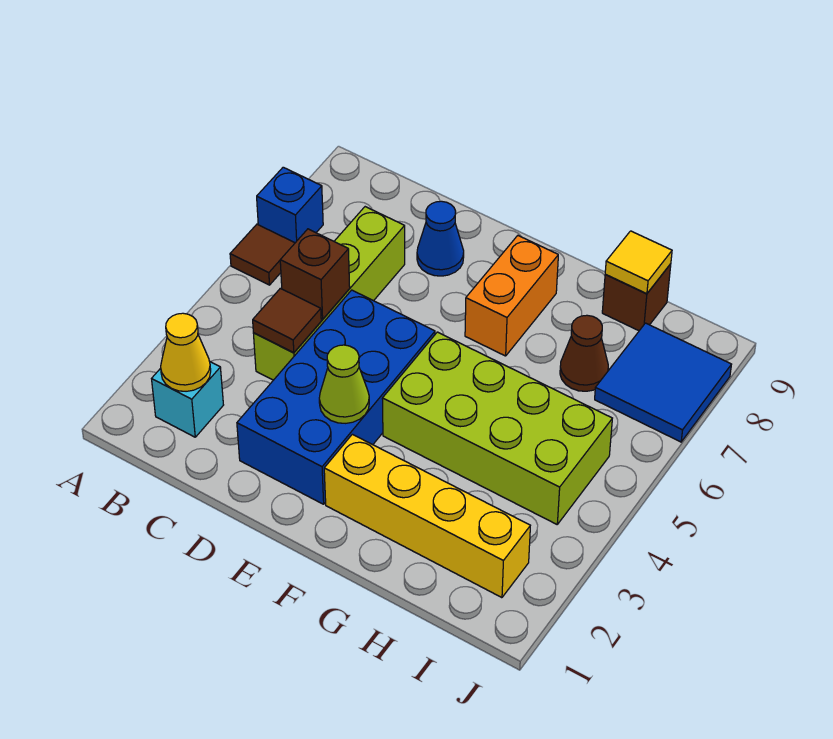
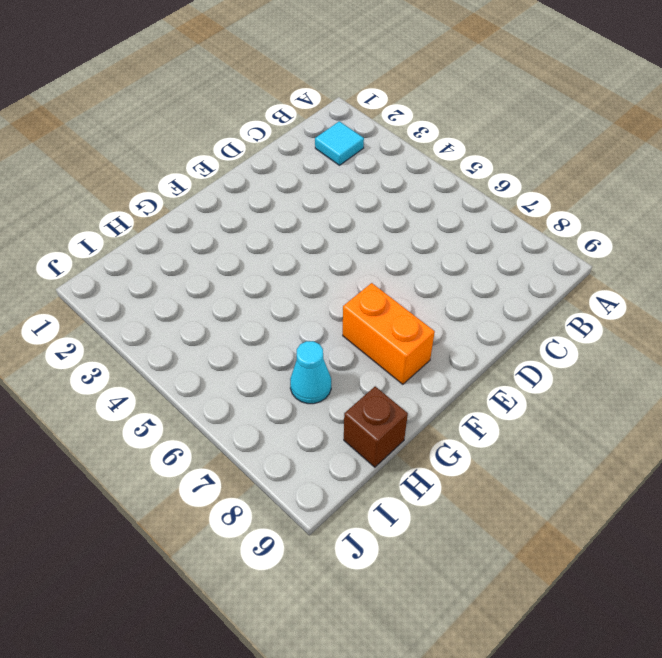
cyan tile B2 level 1 -> cyan brick B2 level 1
cyan cone H7 level 1 -> brown cone H7 level 1
none -> brown tile A6 level 1
none -> blue brick A7 level 1
none -> lime brick C4:C7 level 1

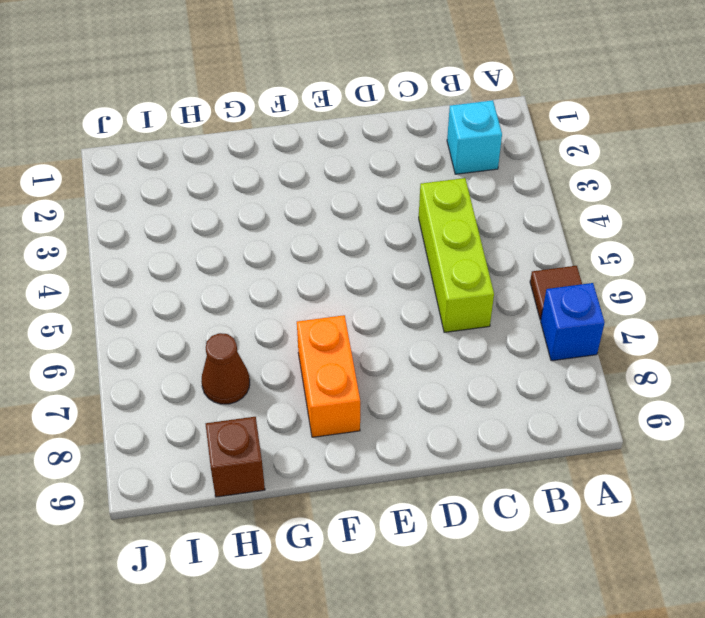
lime brick C4:C6 level 1 -> lime brick C4:C7 level 1
none -> blue brick D2:E5 level 1
none -> blue cone D8 level 1
none -> yellow brick F2:I2 level 1

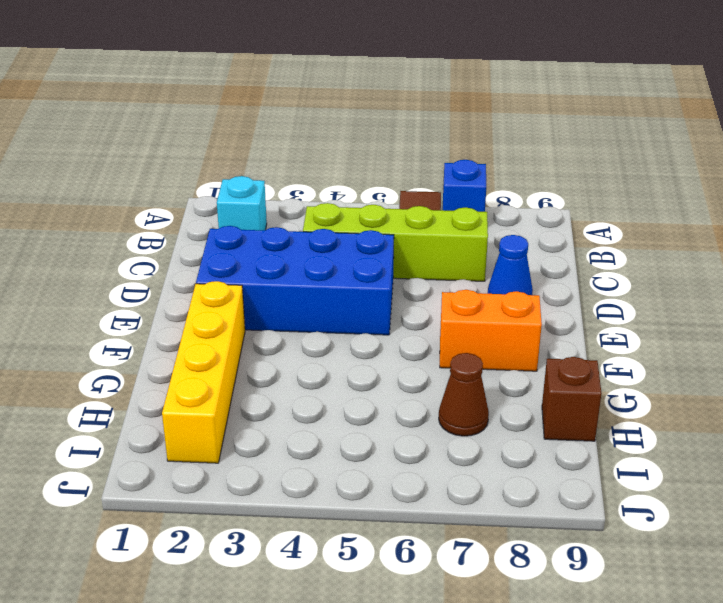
none -> lime brick F4:I5 level 1
none -> blue tile I7:J8 level 1
none -> yellow cone B2 level 2

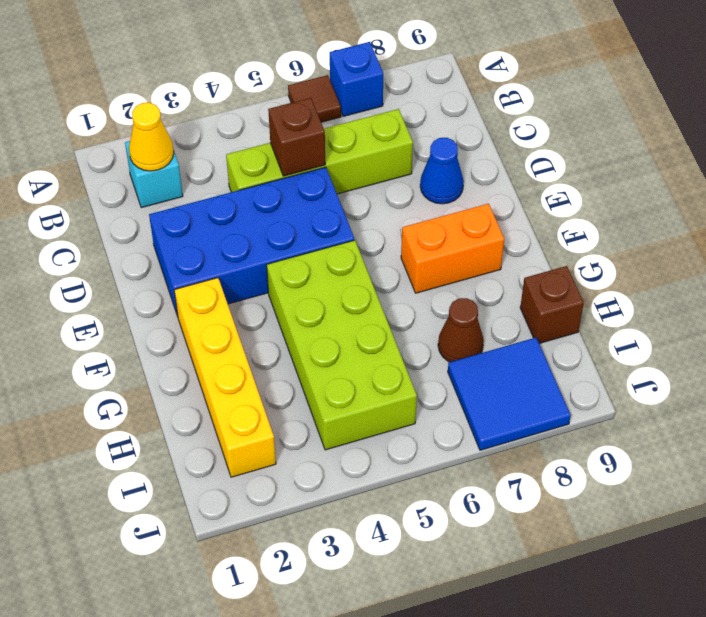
none -> brown tile C4 level 2
none -> lime cone E3 level 2
none -> yellow tile H9 level 2

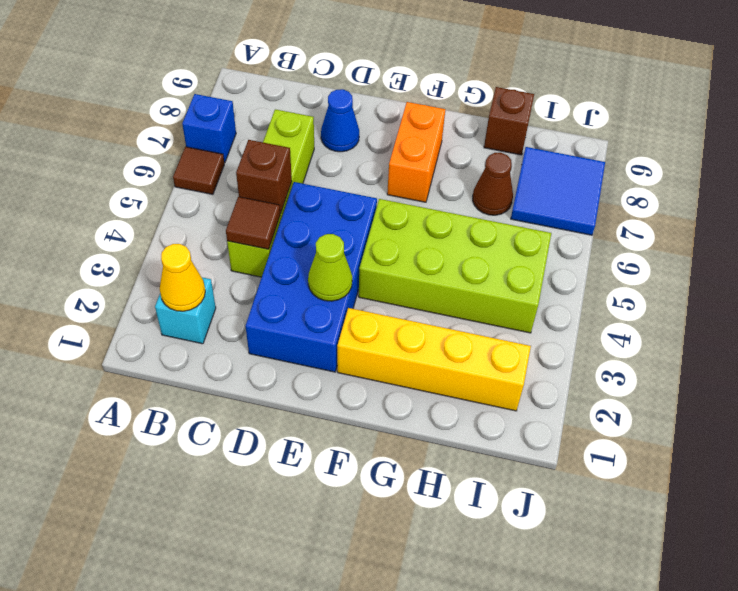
none -> yellow tile H9 level 2

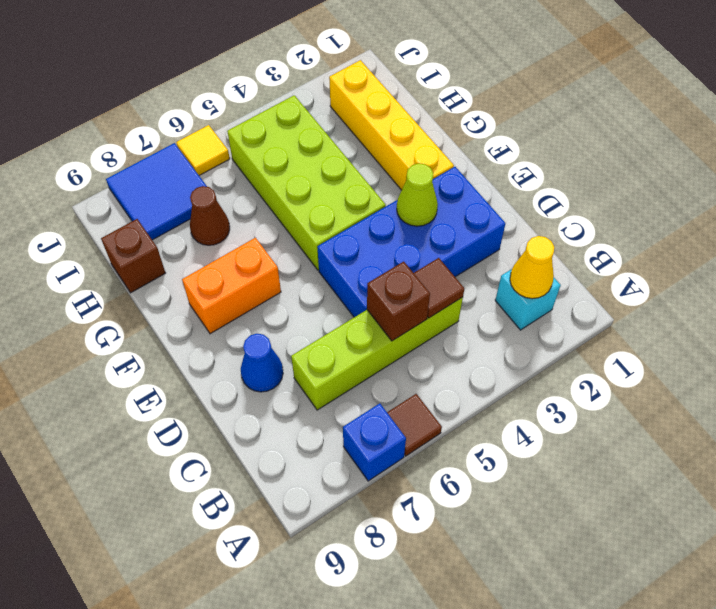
yellow tile J6 level 1 -> yellow tile H9 level 2

